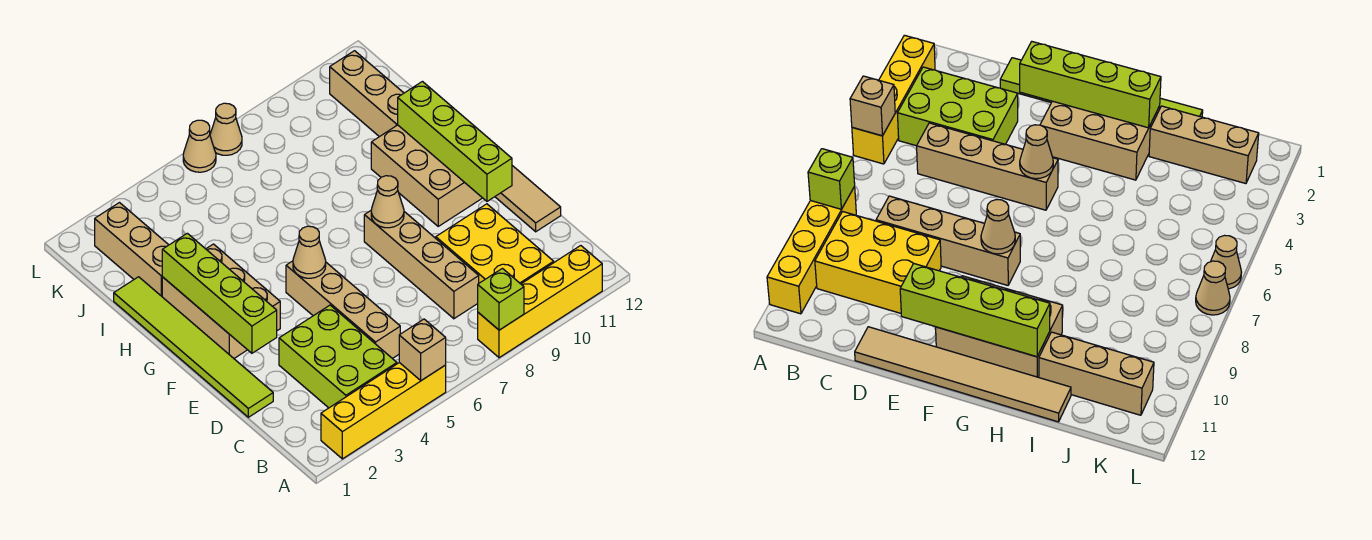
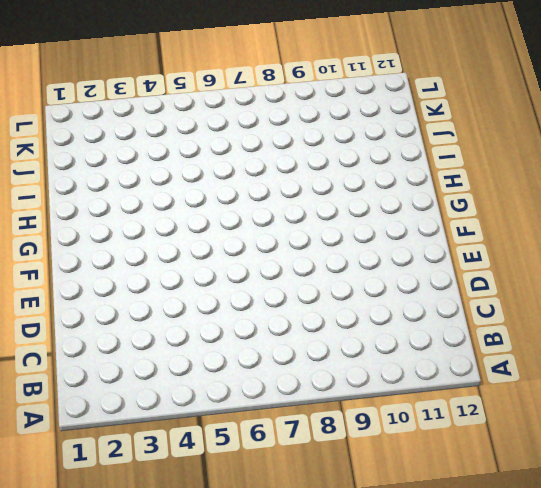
none -> yellow brick A2:A5 level 1
none -> yellow brick A8:A11 level 1
none -> lime brick B3:D4 level 1

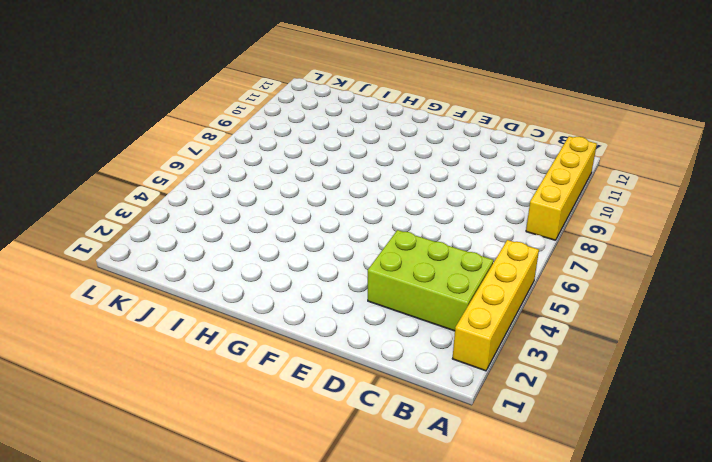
none -> yellow brick B9:D10 level 1
none -> tan brick C5:F5 level 1
none -> tan brick C8:F8 level 1

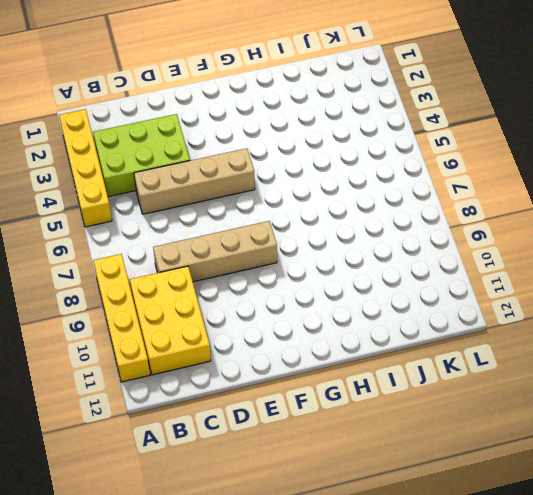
yellow brick B9:C11 level 1 -> yellow brick B9:D10 level 1
none -> lime tile D1:I1 level 1
none -> tan tile D12:I12 level 1
none -> tan brick F2:H3 level 1

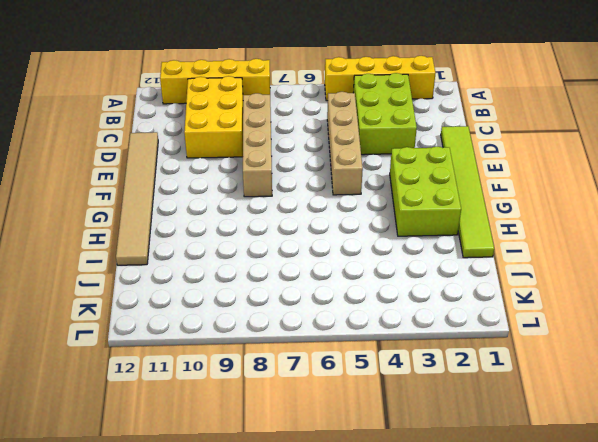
lime brick F2:H3 level 1 -> tan brick F2:H3 level 1
none -> tan brick F10:H11 level 1
none -> tan brick I2:K2 level 1
none -> tan brick I11:K11 level 1

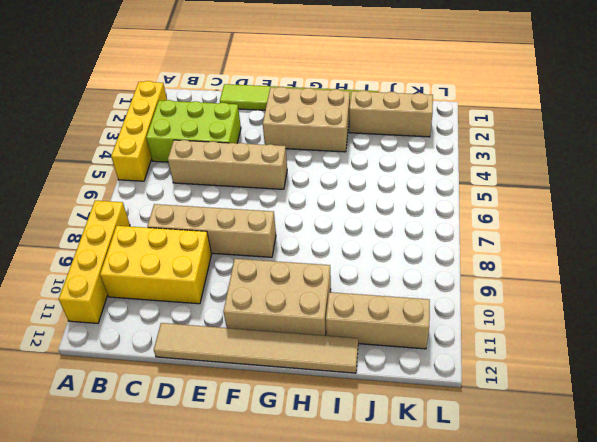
none -> tan cone L6 level 1
none -> tan cone L7 level 1
none -> tan brick A5 level 2

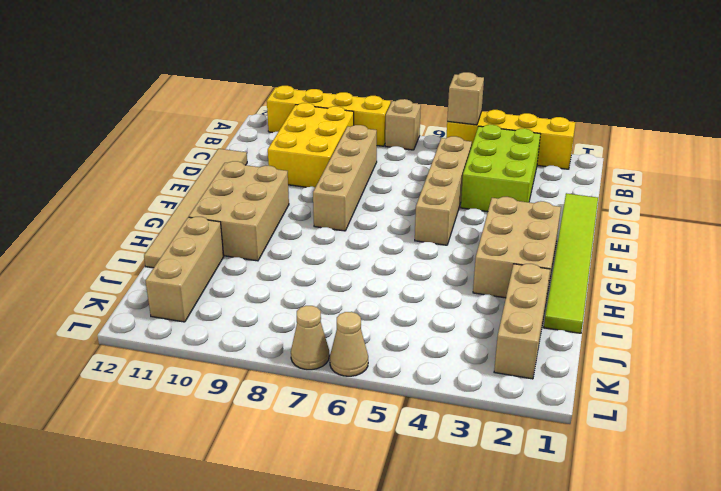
tan brick A7 level 1 -> none
none -> lime brick A8 level 2
none -> lime brick E2:H2 level 2
none -> lime brick E11:H11 level 2

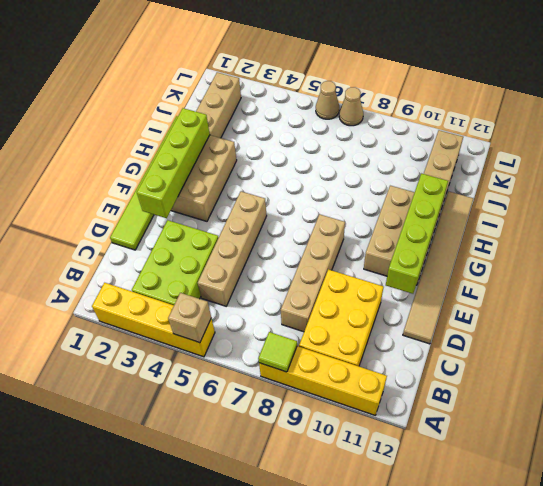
lime tile A8 level 2 -> lime brick A8 level 2
none -> tan cone F5 level 2
none -> tan cone F8 level 2

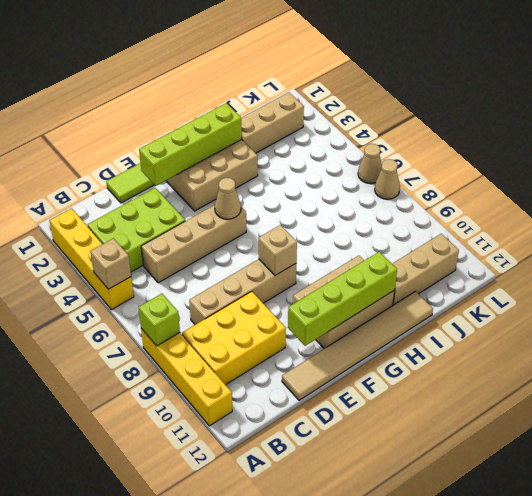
tan brick F8 level 2 -> tan cone F8 level 2

